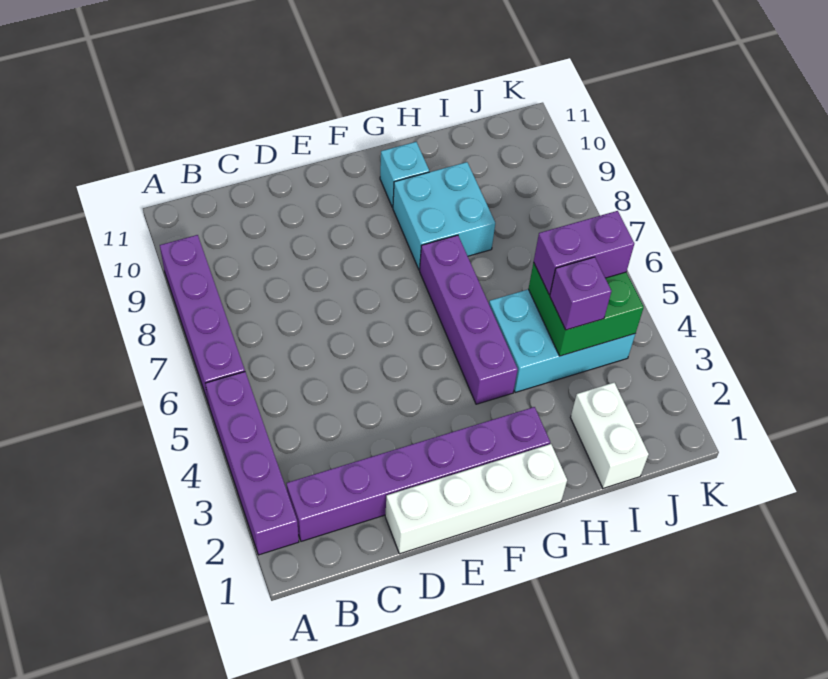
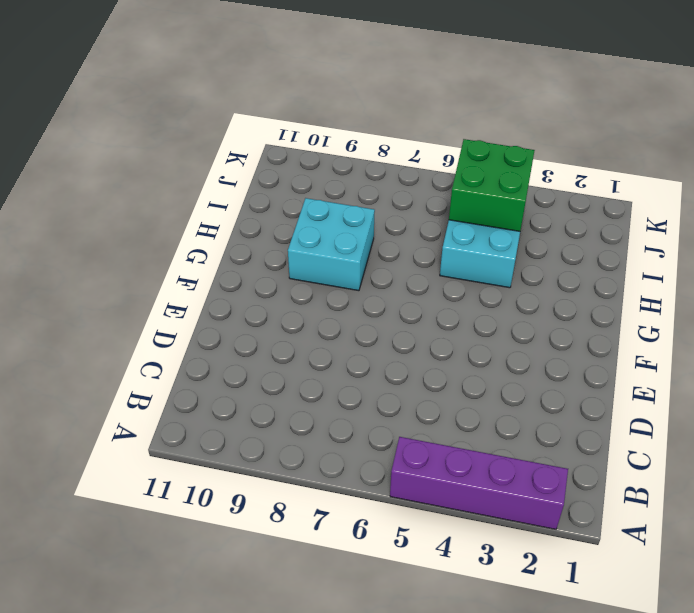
none -> purple brick A6:A9 level 1
none -> purple brick B2:G2 level 1
none -> white brick D1:G1 level 1

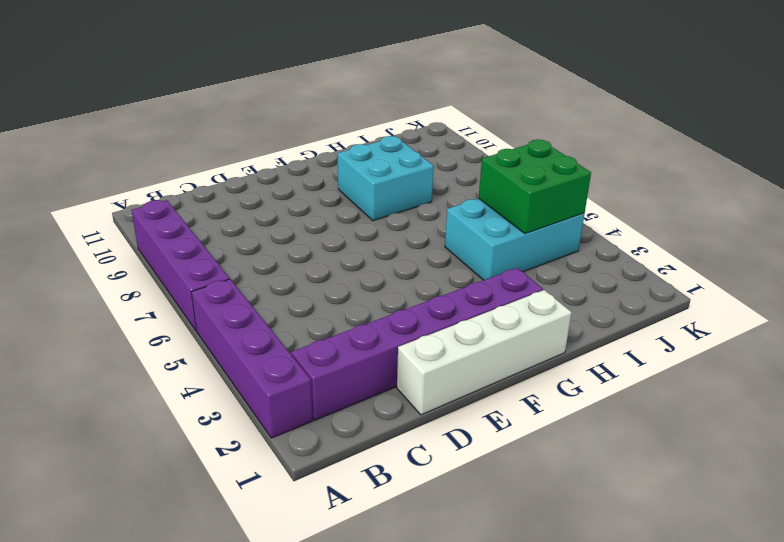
none -> purple brick G4:G7 level 1
none -> cyan brick G10 level 1
none -> white brick I1:I2 level 1

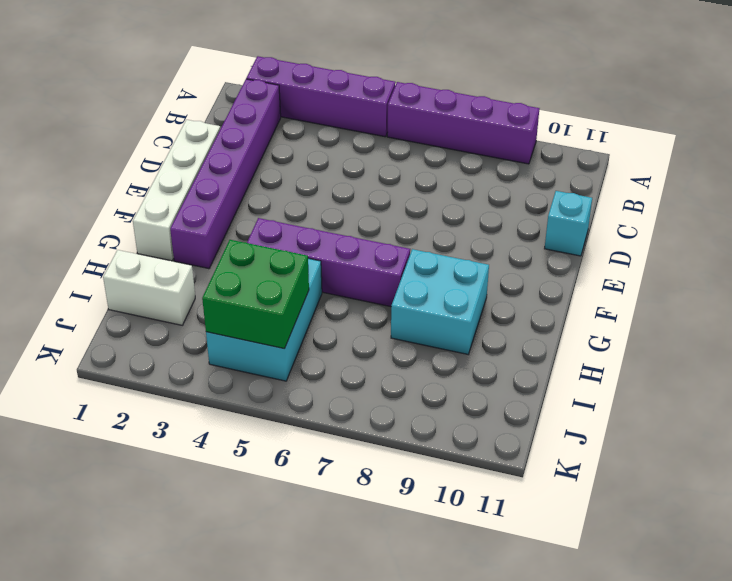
cyan brick D11 level 1 -> cyan brick G10 level 1
none -> purple brick I4 level 3
none -> purple brick I5:J5 level 3

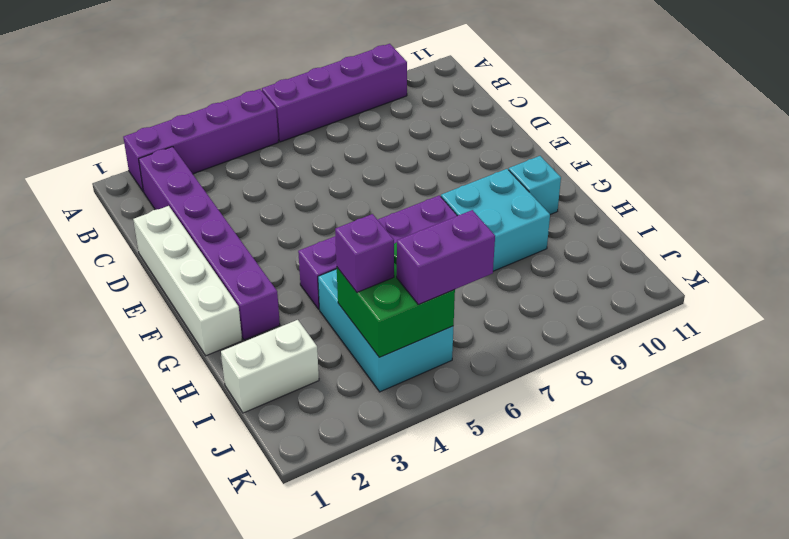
purple brick J5:J6 level 3 -> purple brick I5:J5 level 3

